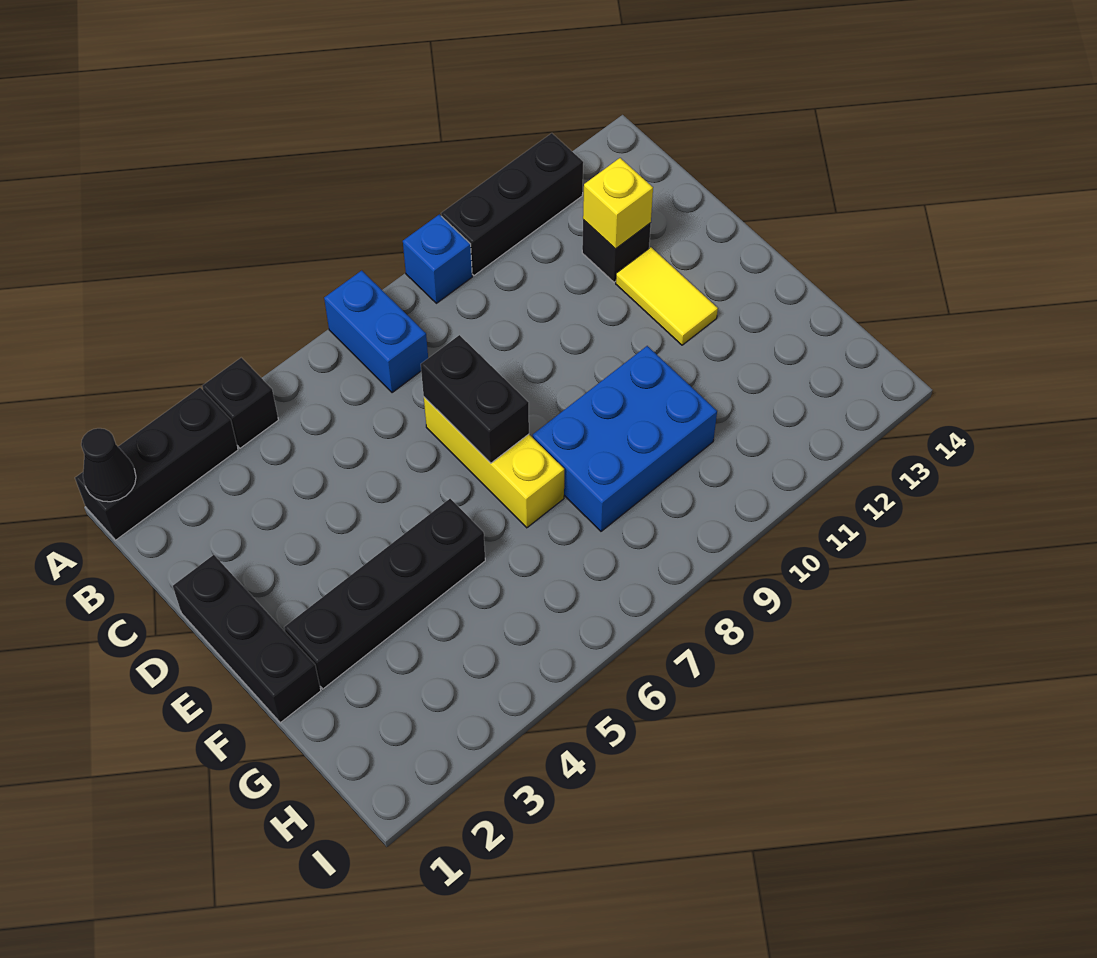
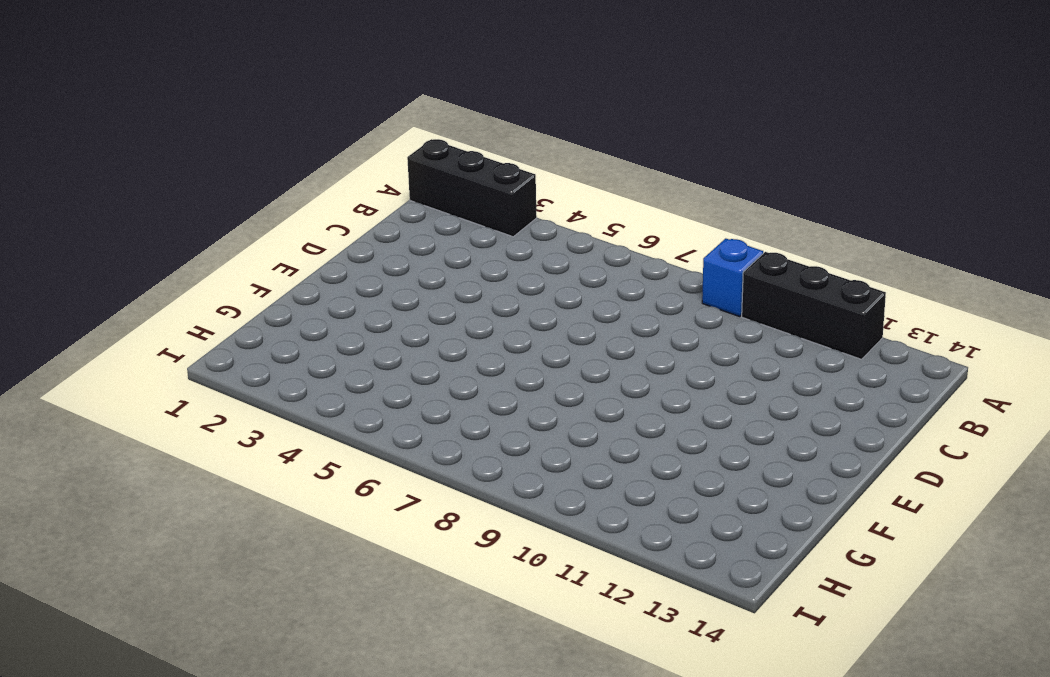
none -> black brick A4 level 1
none -> blue brick A7:B7 level 1
none -> black brick C12 level 1

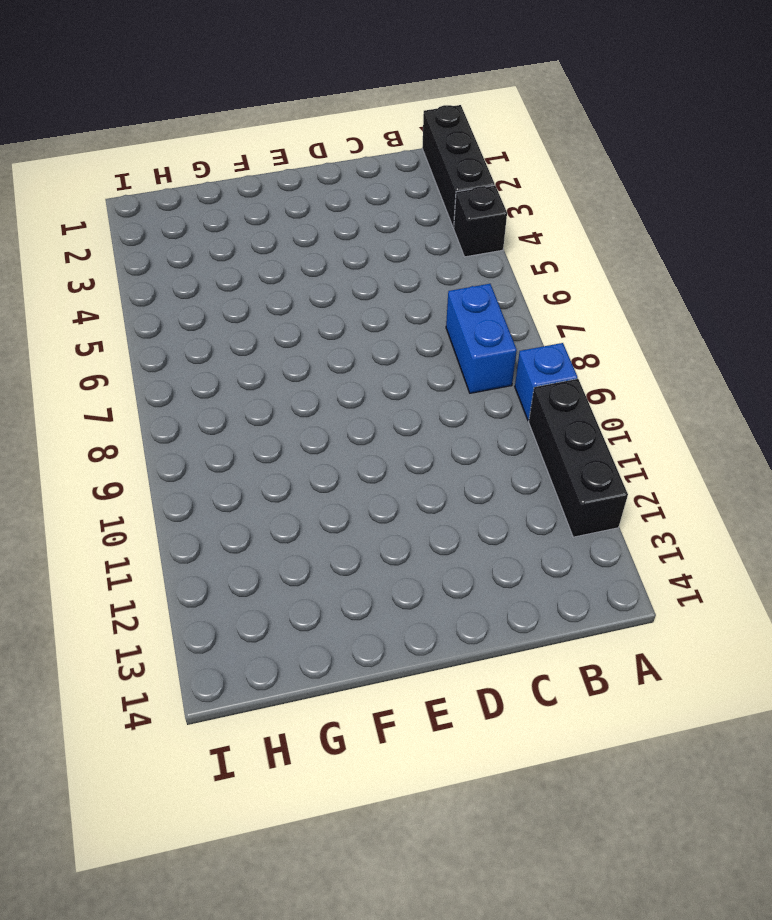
blue brick B7:B8 level 1 -> blue brick A7:B7 level 1
none -> black brick C12 level 1
none -> black brick D1:F1 level 1
none -> yellow brick D7:F7 level 1

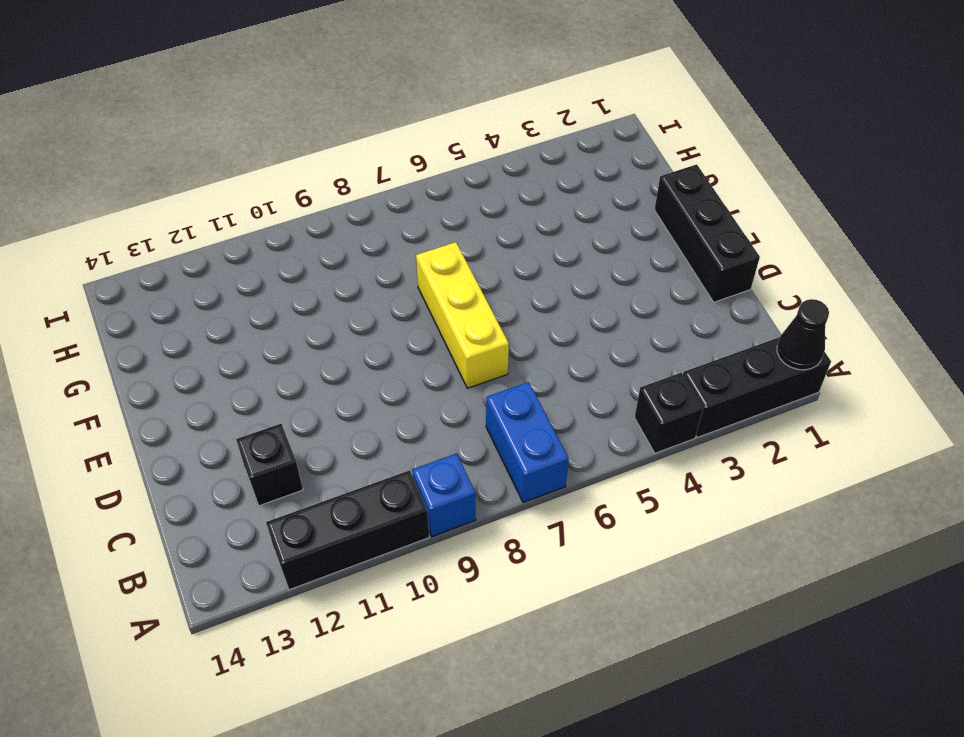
none -> yellow tile D12:E12 level 1
none -> black brick F2:F5 level 1
none -> blue brick F8:G10 level 1

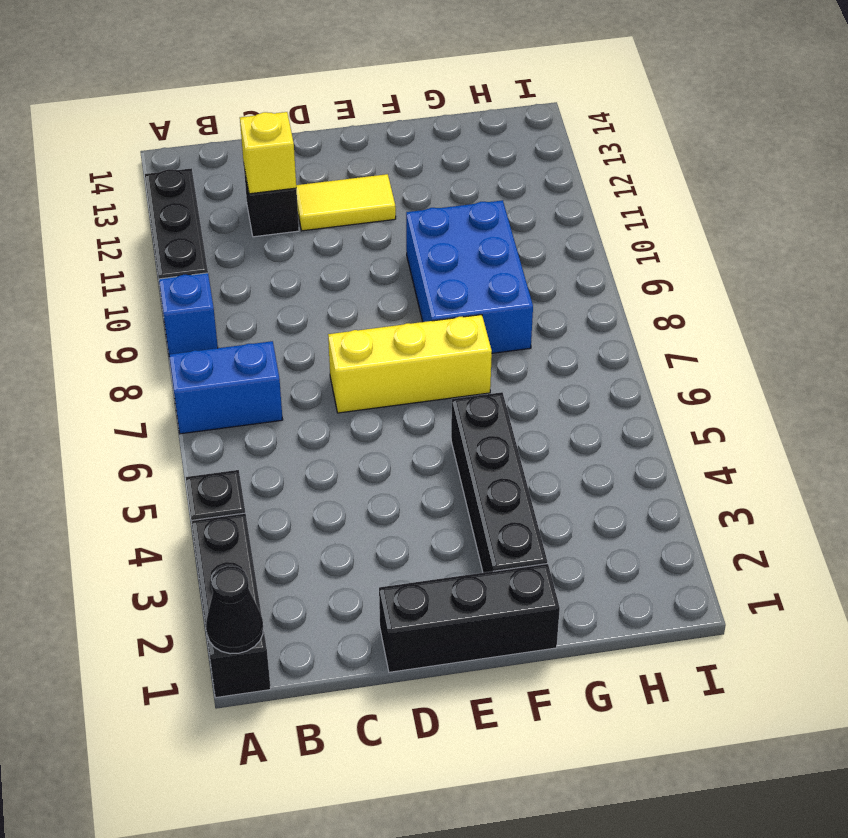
none -> black brick D7:E7 level 2

